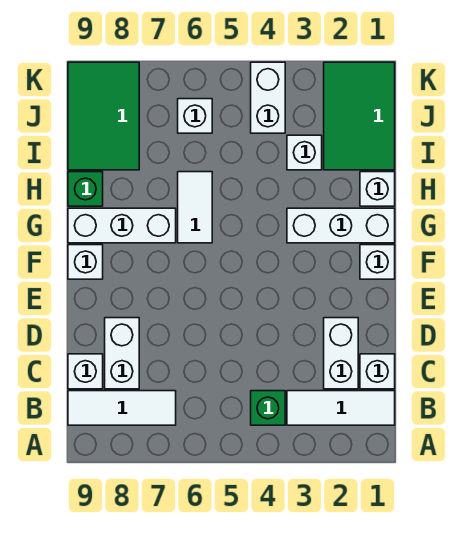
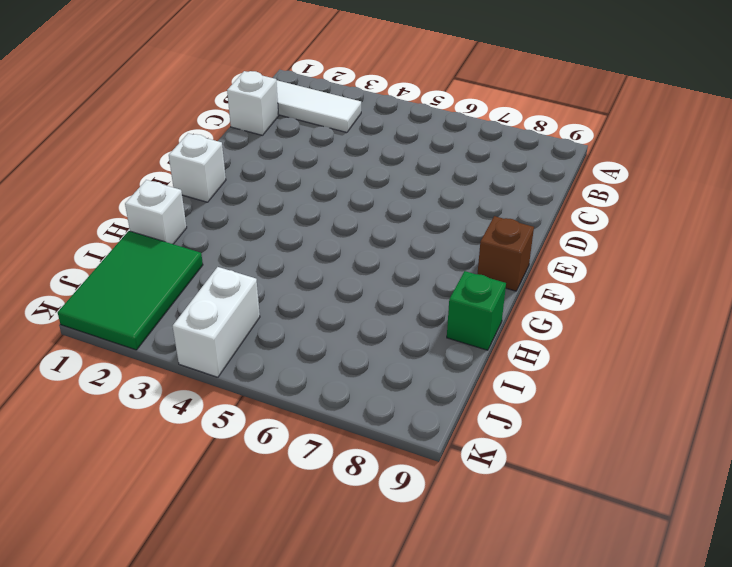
brown brick F9 level 1 -> white brick F9 level 1
none -> green brick B4 level 1
none -> white tile B7:B9 level 1
none -> white brick C2:D2 level 1

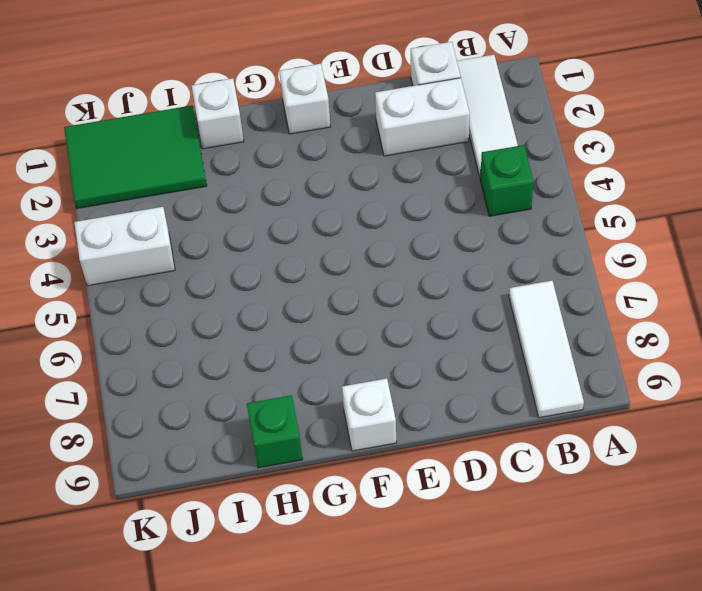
none -> white brick C8:D8 level 1
none -> white brick C9 level 1
none -> white brick G1:G3 level 1

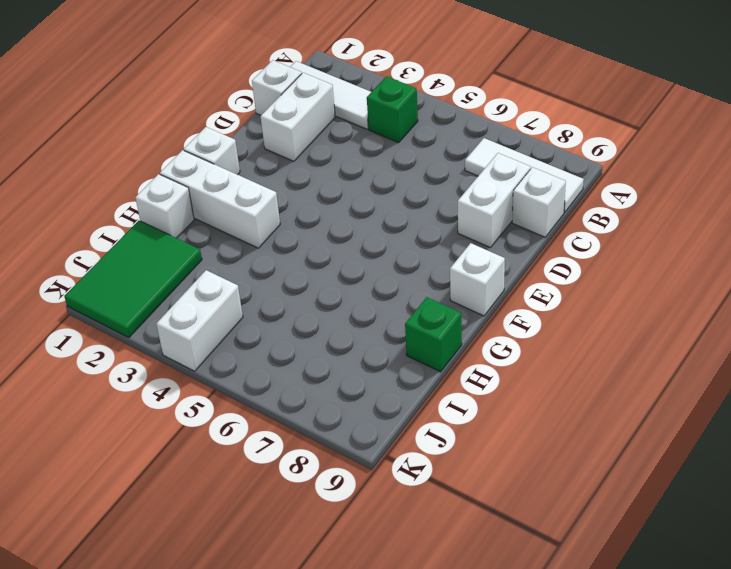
none -> white tile G6:H6 level 1
none -> white brick G7:G9 level 1
none -> white brick I3 level 1

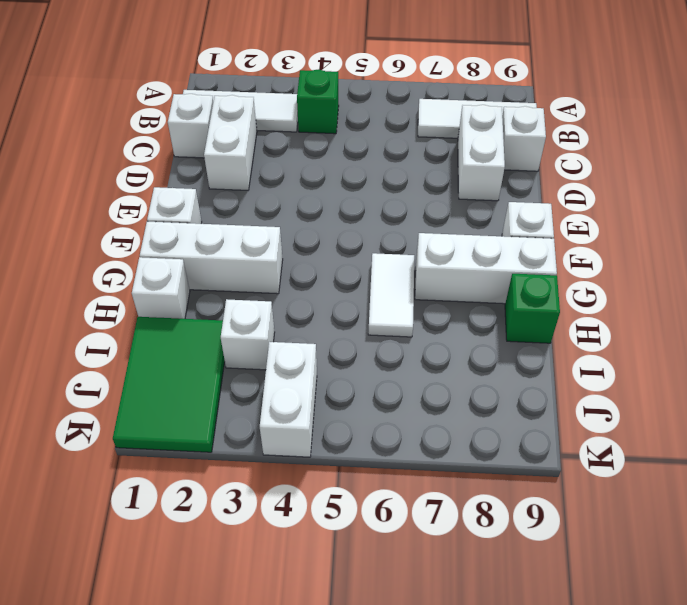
none -> green tile I8:K9 level 1
none -> white brick J6 level 1

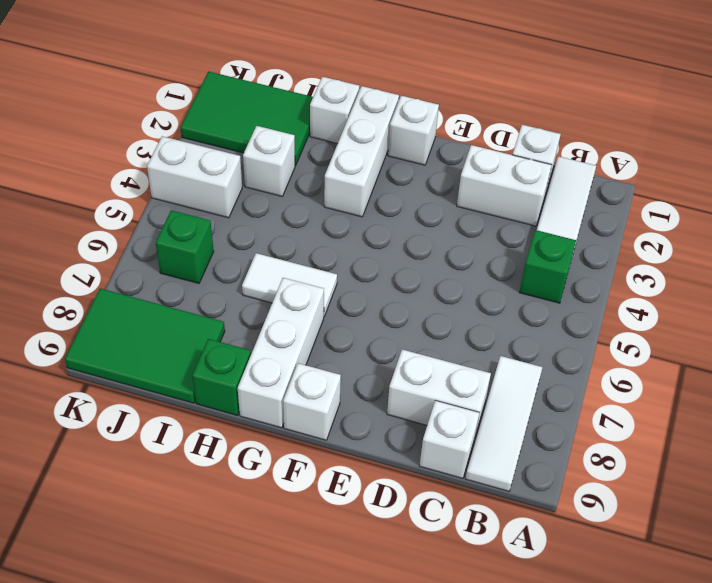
green brick J6 level 1 -> white brick J6 level 1

